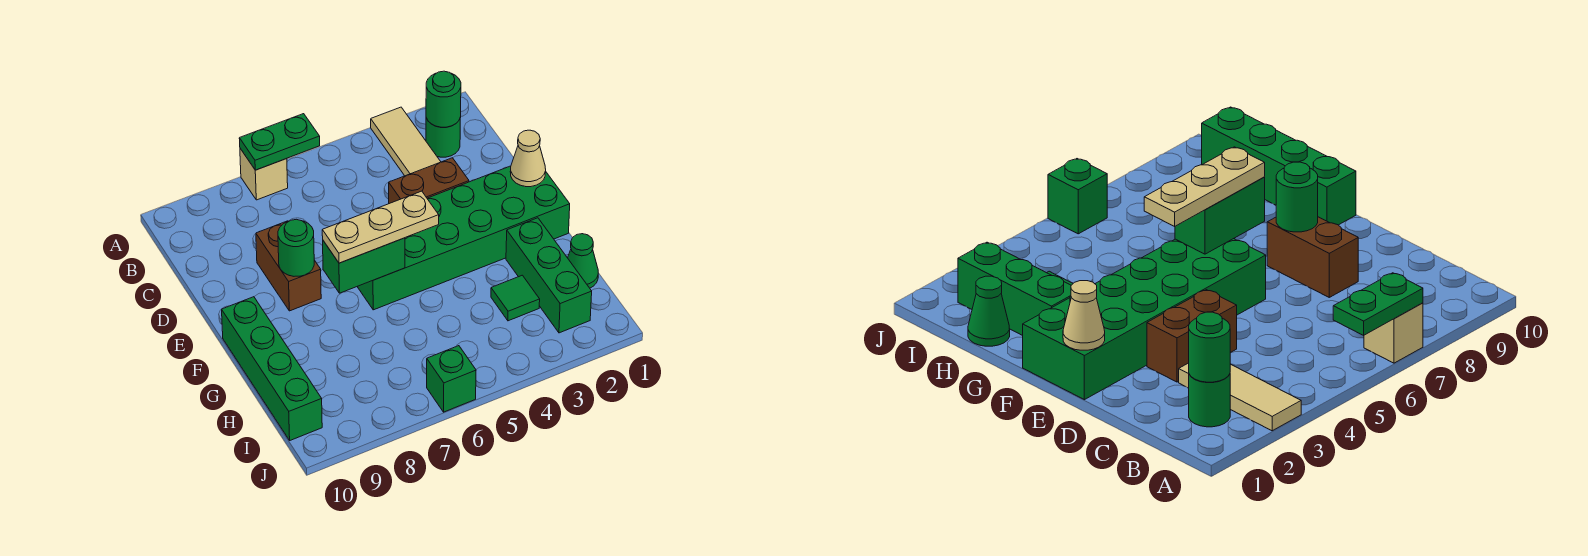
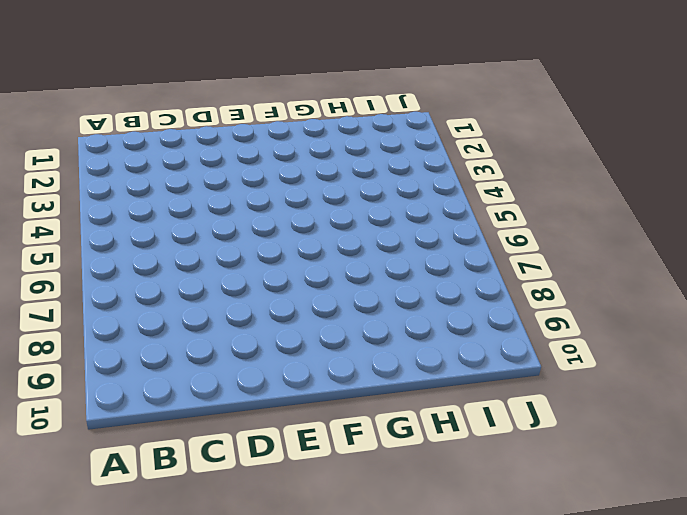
none -> tan tile A3:C3 level 1
none -> tan brick A7 level 1
none -> green round brick B2 level 1

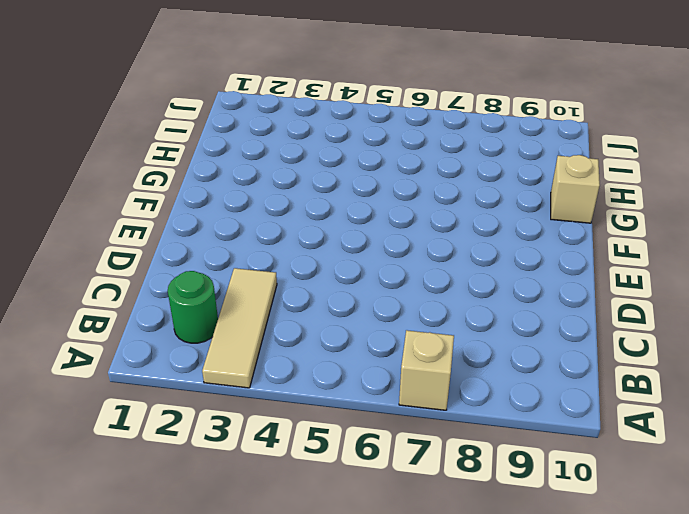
tan brick G10 level 1 -> green brick F10:I10 level 1
none -> brown brick D3:D4 level 1
none -> brown brick D8:E8 level 1
none -> green brick E1:F6 level 1

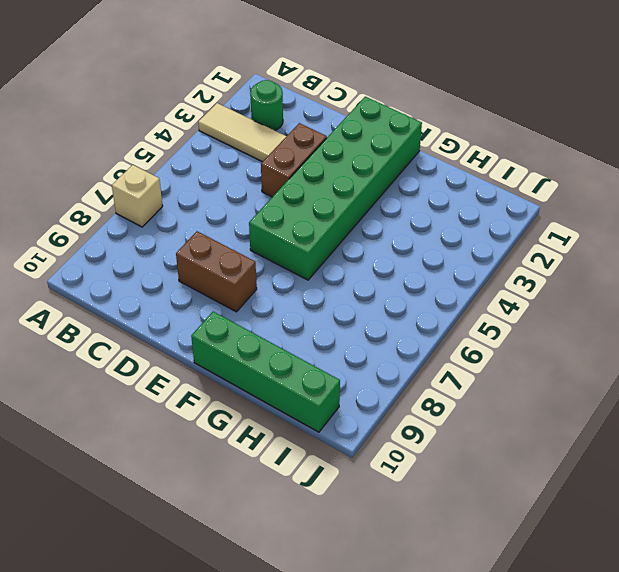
none -> green brick G2:I2 level 1
none -> green cone H1 level 1
none -> green tile H3 level 1

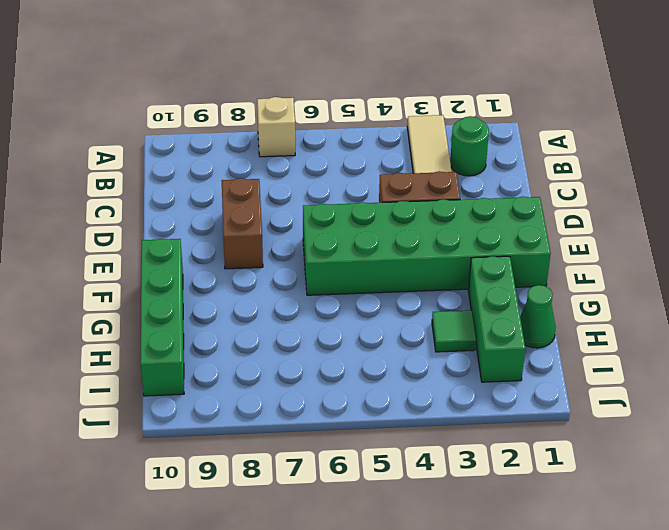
none -> green brick J6 level 1
none -> green plate A6:A7 level 2
none -> green round brick B2 level 2

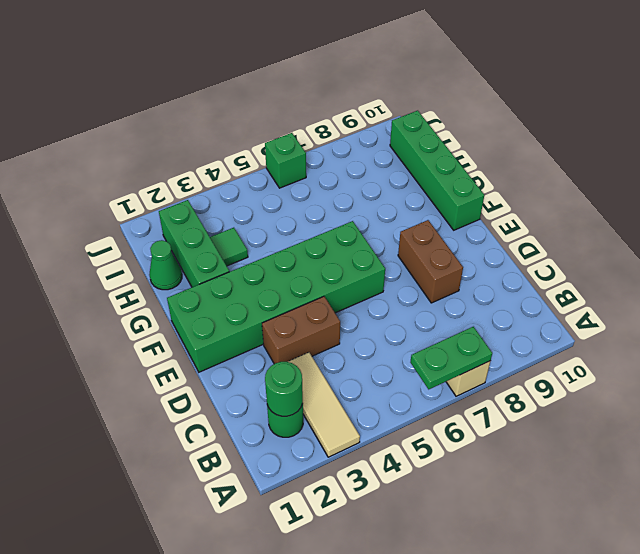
none -> tan cone E1 level 2
none -> green round brick E8 level 2
none -> green brick F6:F7 level 2

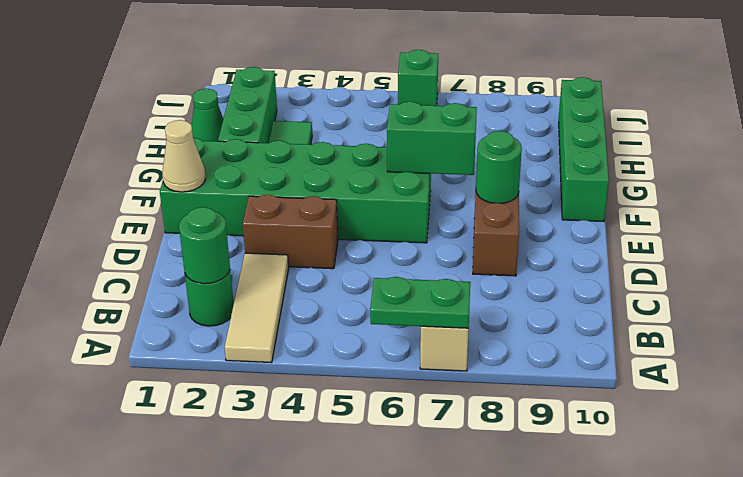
none -> tan plate F5:F7 level 3

